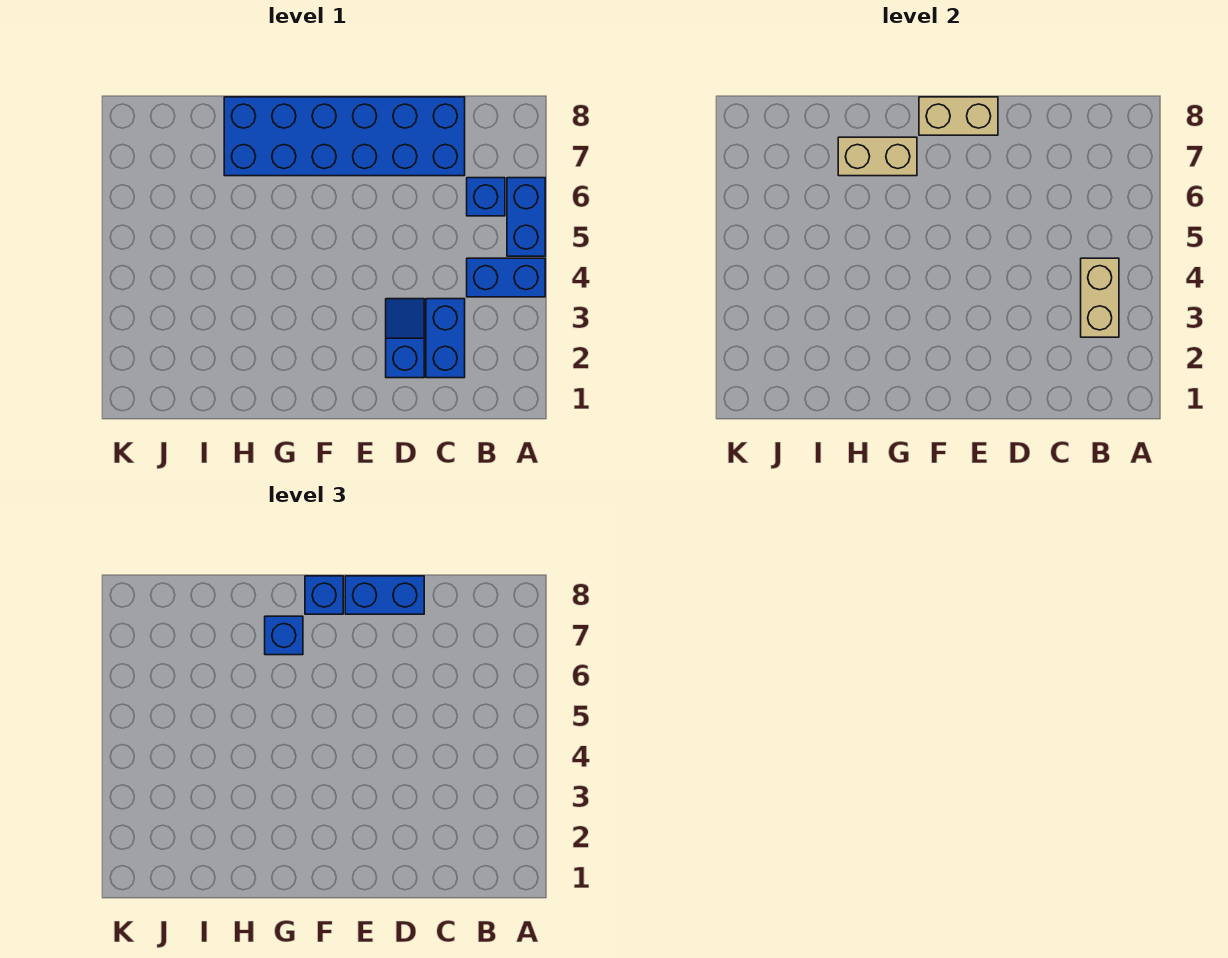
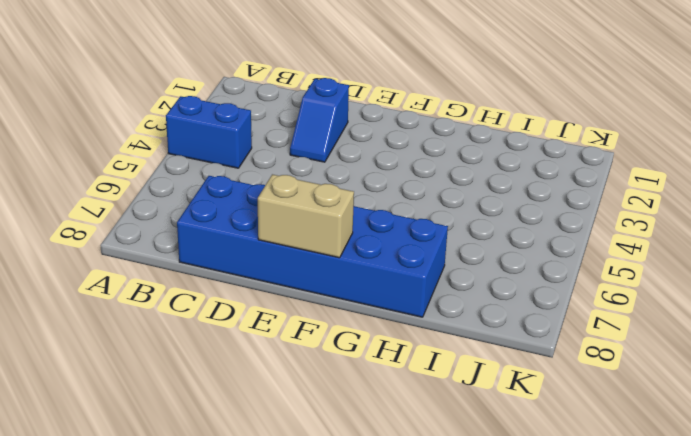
none -> blue brick A5:A6 level 1
none -> blue brick B6 level 1
none -> blue brick C2:C3 level 1

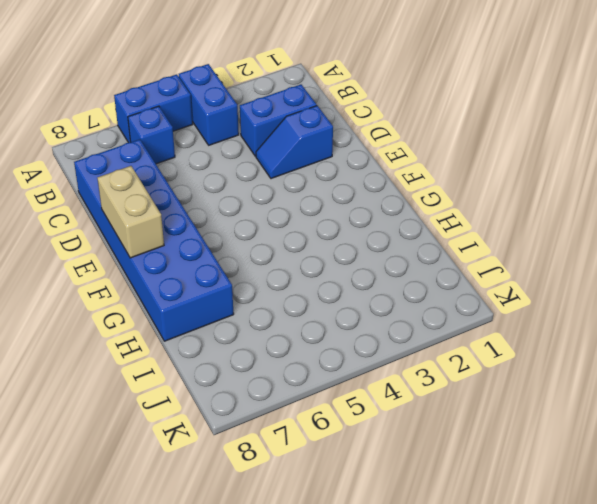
none -> tan brick B3:B4 level 2
none -> tan brick G7:H7 level 2
none -> blue brick D8:E8 level 3

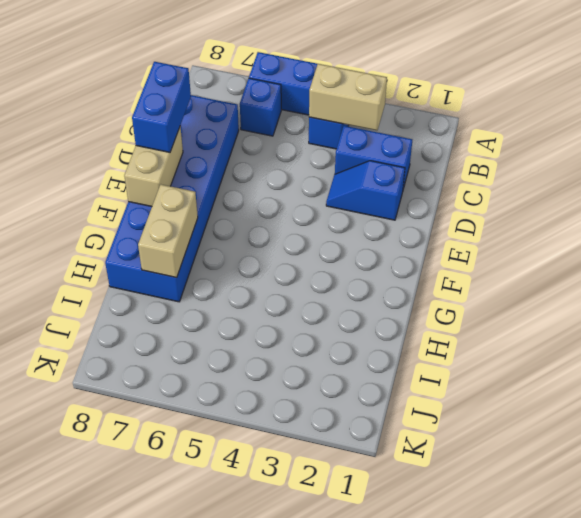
none -> blue brick F8 level 3
none -> blue brick G7 level 3

